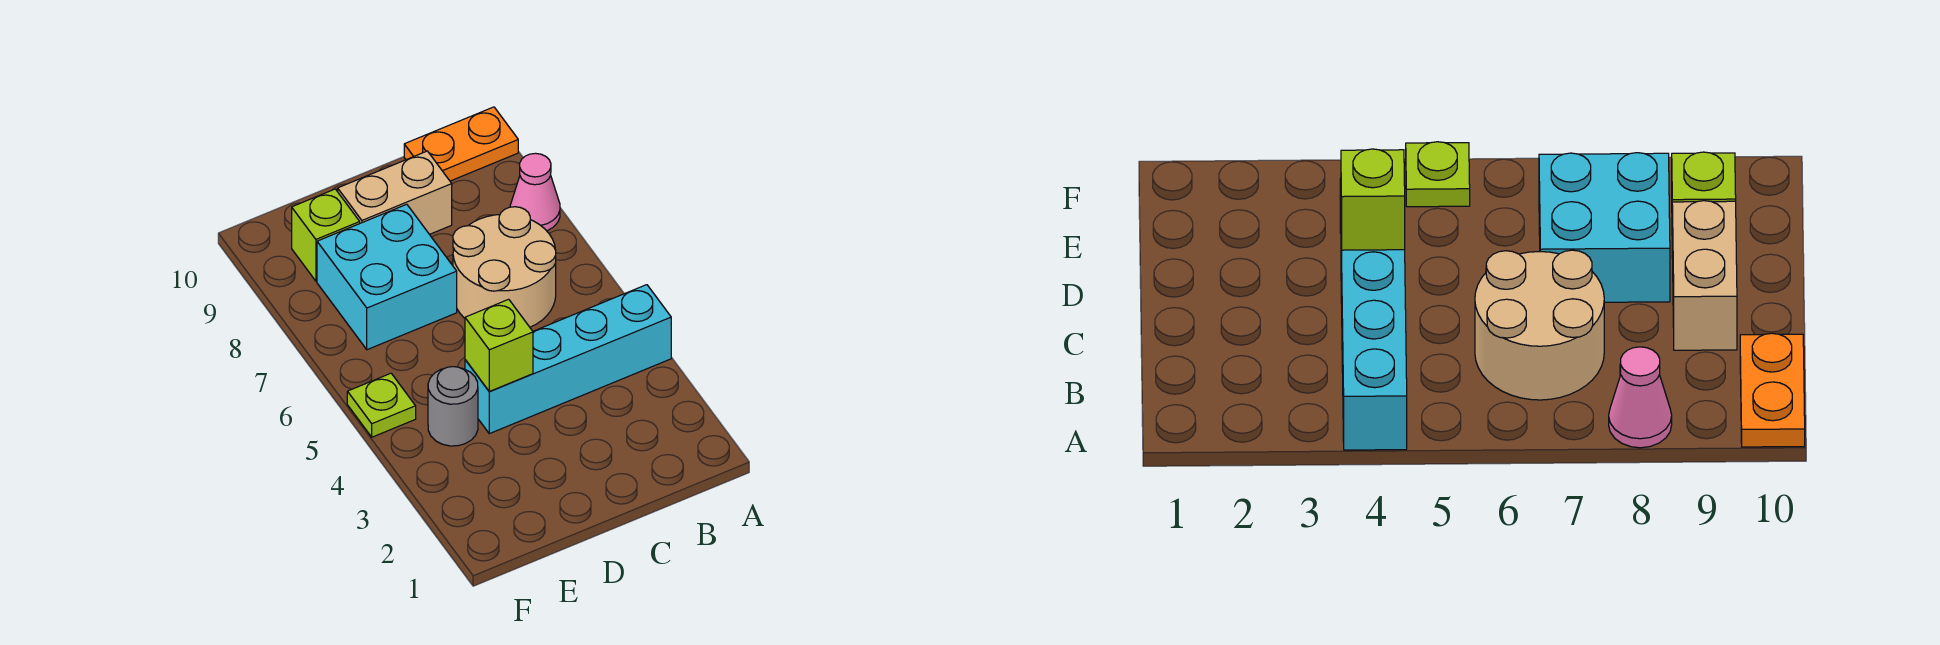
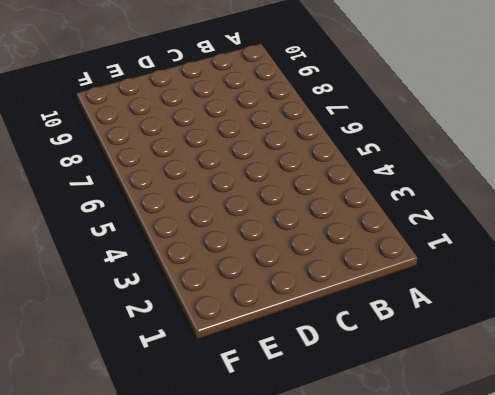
none -> cyan brick A4:D4 level 1
none -> pink cone A8 level 1

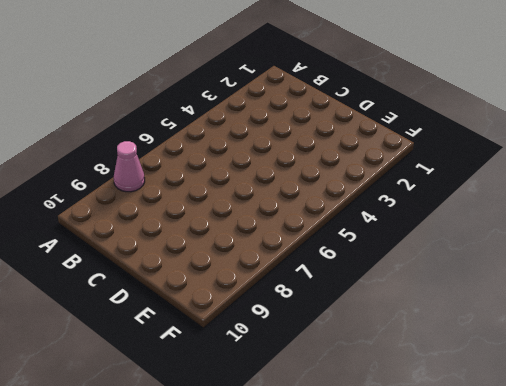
none -> cyan brick A4:D4 level 1
none -> orange plate A10:B10 level 1

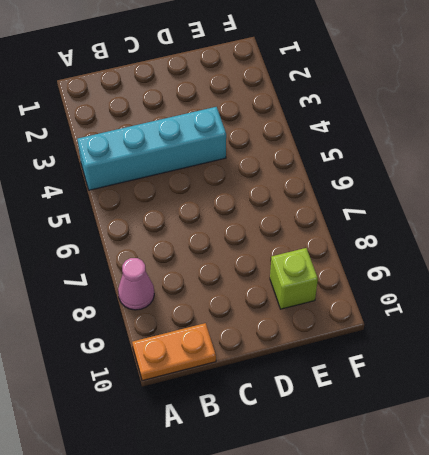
none -> tan round brick B6:C7 level 1
none -> tan brick C9:D9 level 1

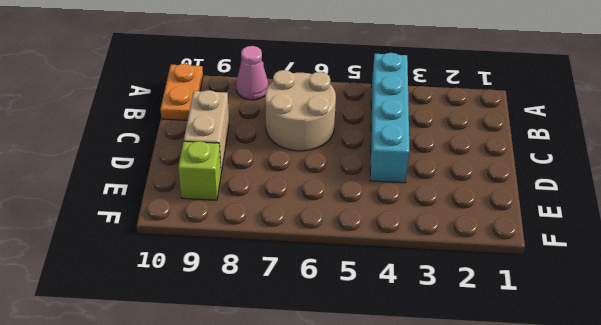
none -> cyan brick D7:E8 level 1
none -> grey round brick E4 level 1

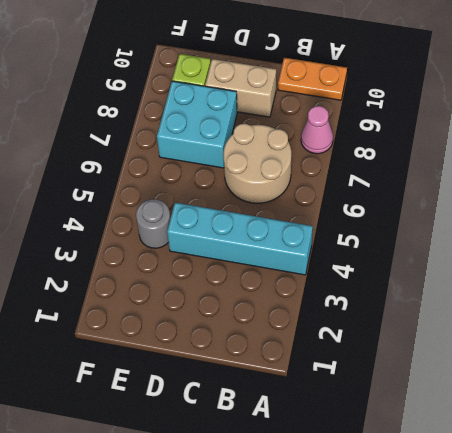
none -> lime plate F5 level 1
none -> lime brick D4 level 2

